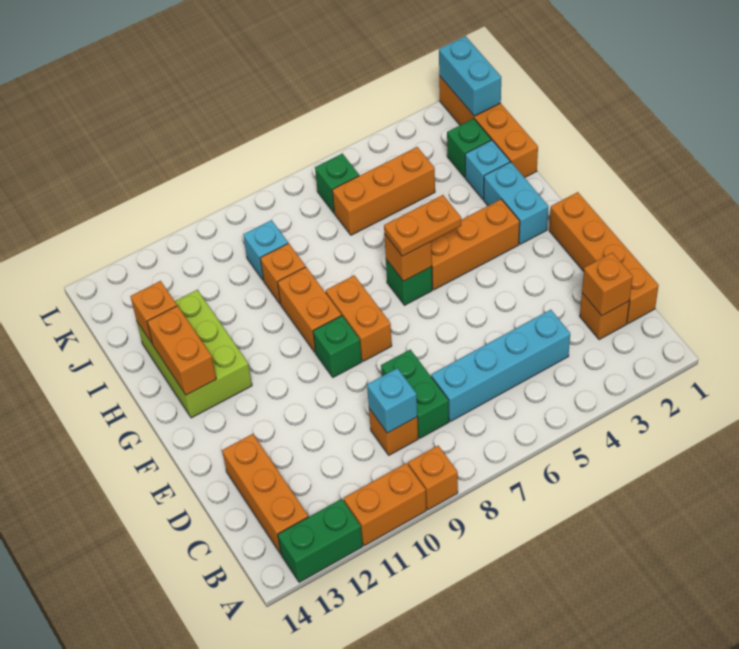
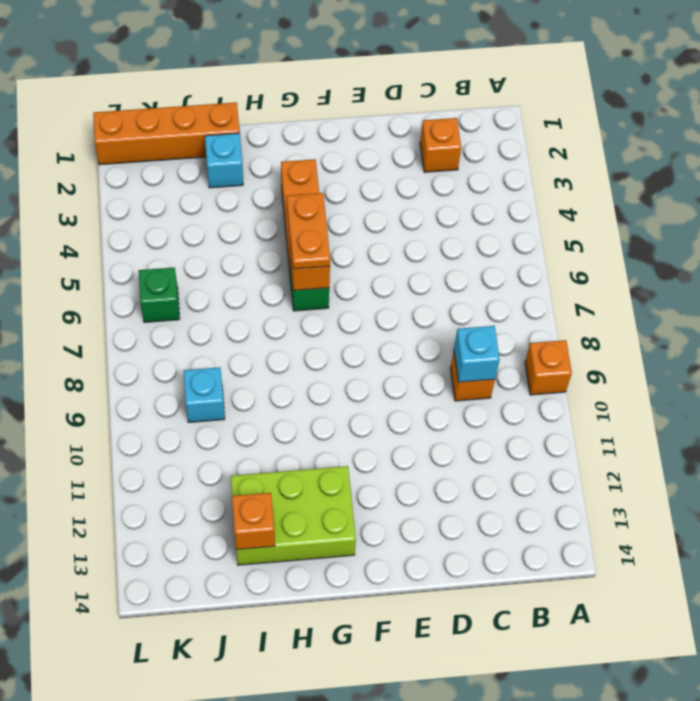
none -> orange brick A10:A11 level 1
none -> green brick A12:A13 level 1
none -> orange brick B13:D13 level 1
none -> orange brick C1:F1 level 1

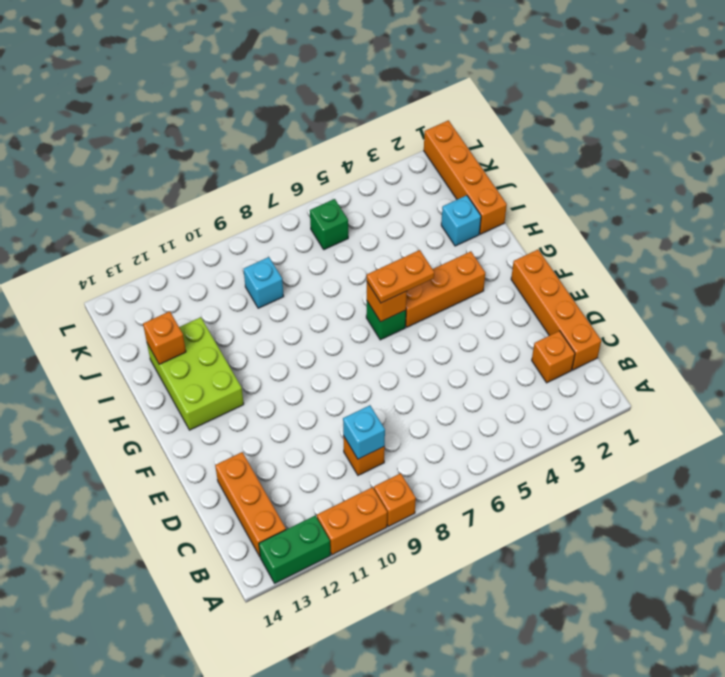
none -> cyan brick C4:C7 level 1
none -> green brick C8:D8 level 1
none -> orange brick F8:G8 level 1
none -> green brick F9 level 1

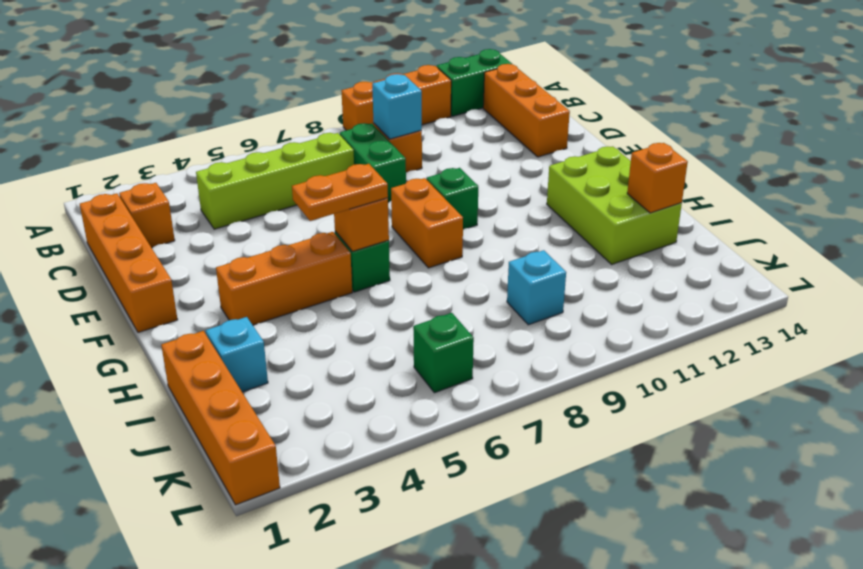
lime brick C4:C7 level 1 -> cyan brick C4:C7 level 1
none -> cyan brick G2:H2 level 1
none -> orange brick G9:H9 level 1
none -> orange brick I9 level 1
none -> green brick J2 level 1

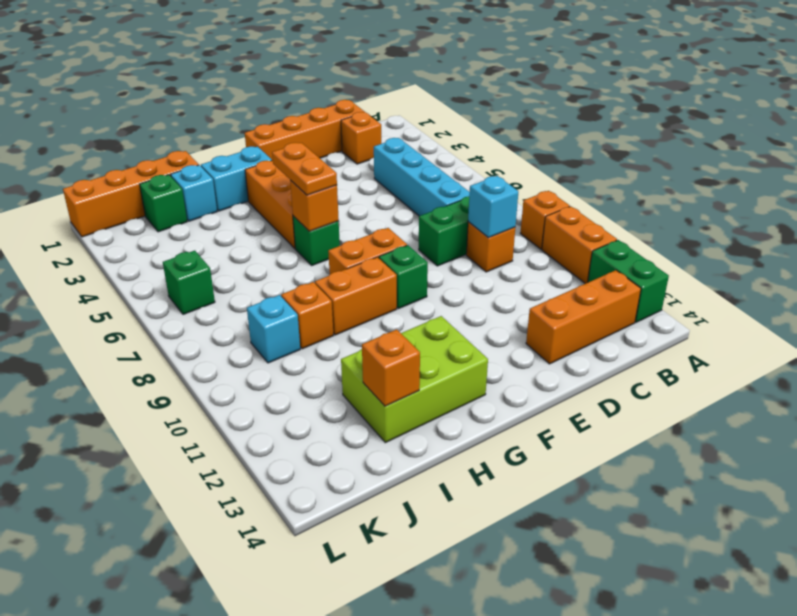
none -> orange brick J4:J6 level 1
none -> orange brick C2 level 2
none -> orange brick G13:H13 level 2
none -> cyan brick K1:L1 level 2

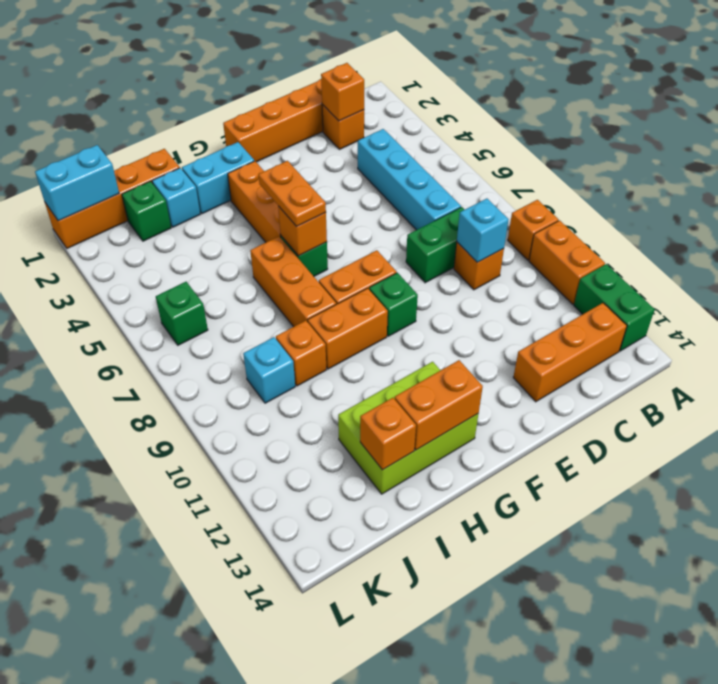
orange brick H6:H8 level 1 -> orange brick J4:J6 level 1

